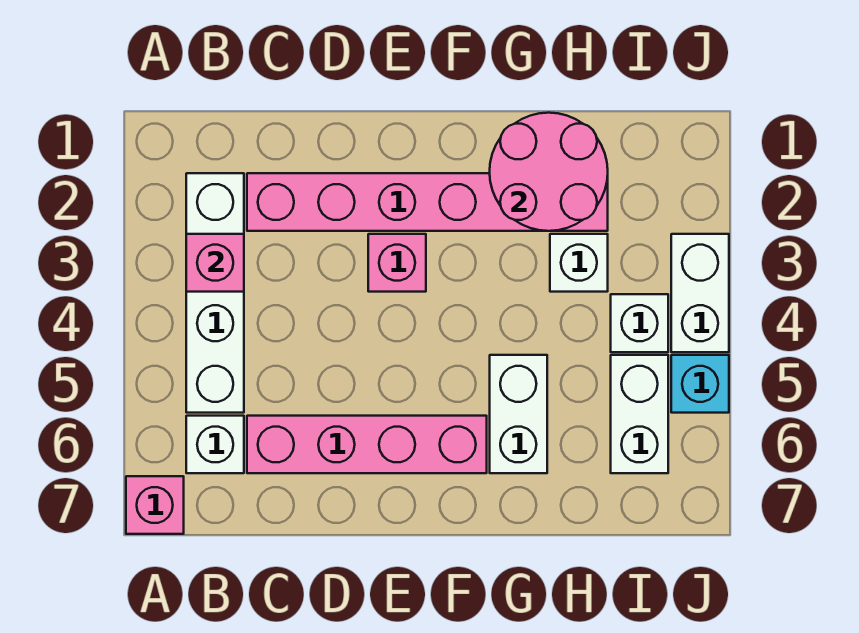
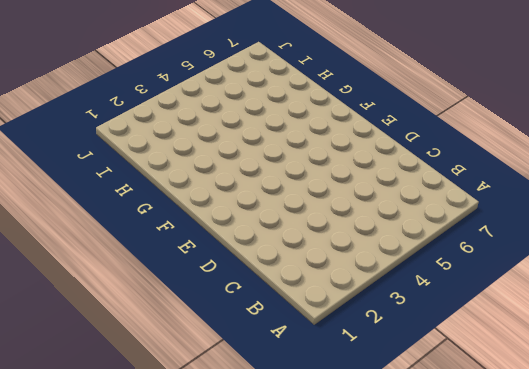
none -> pink brick A7 level 1
none -> white brick B2:B5 level 1
none -> white brick B6 level 1

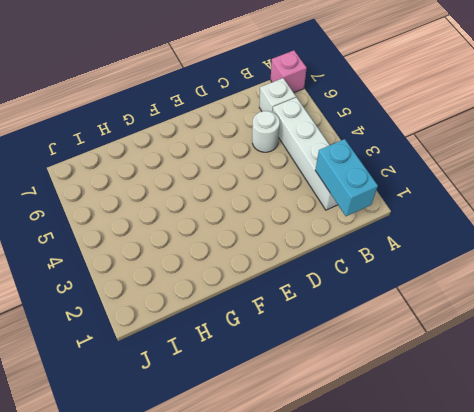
cyan brick B1:B2 level 2 -> none
white round brick C5 level 1 -> none
none -> pink brick C2:H2 level 1
none -> pink brick C6:F6 level 1
none -> pink brick E3 level 1

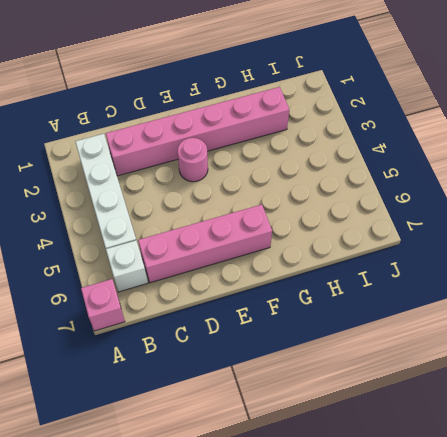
pink round brick E3 level 1 -> pink brick E3 level 1
none -> white brick G5:G6 level 1
none -> white brick H3 level 1
none -> white brick I4 level 1

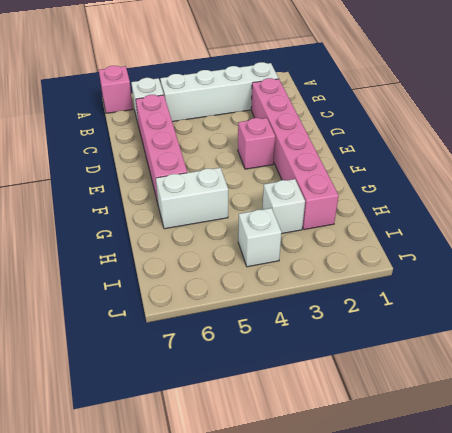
none -> white brick I5:I6 level 1
none -> white brick J3:J4 level 1
none -> cyan brick J5 level 1

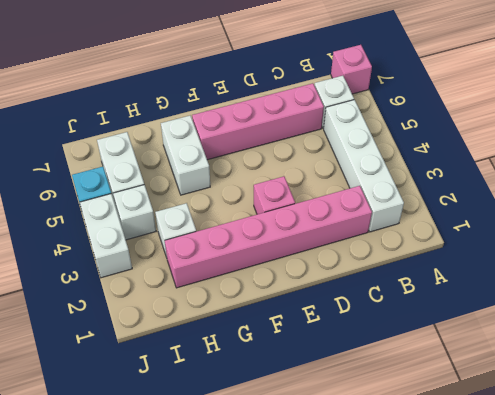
none -> pink brick B3 level 2
none -> pink round brick G1:H2 level 2

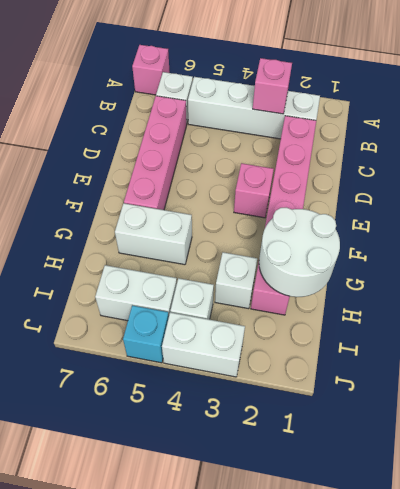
white round brick G1:H2 level 2 -> pink round brick G1:H2 level 2

